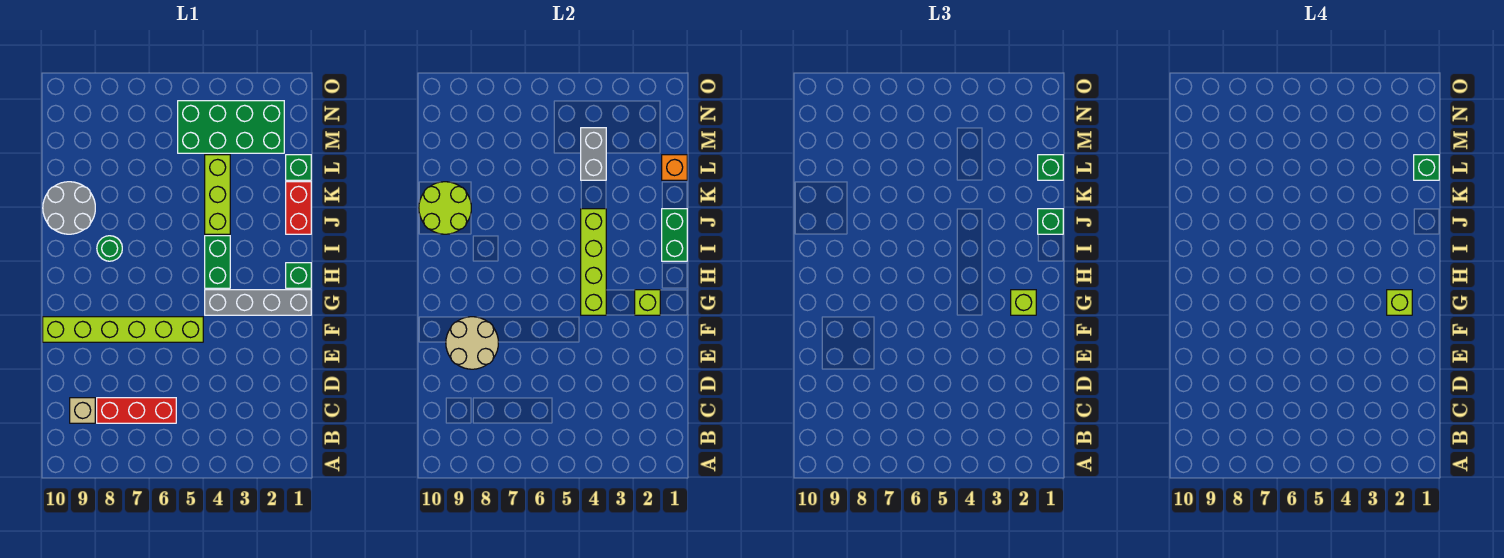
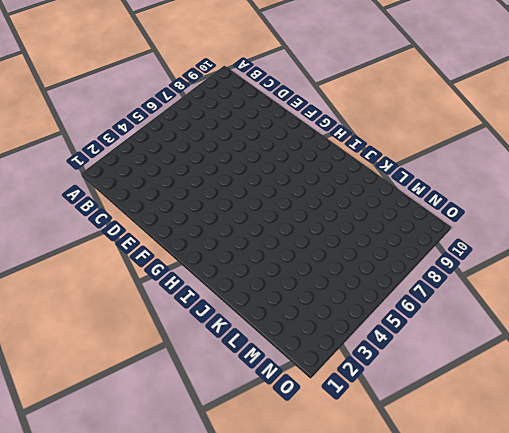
none -> red brick C6:C8 level 1
none -> tan brick C9 level 1
none -> lime brick F5:F10 level 1

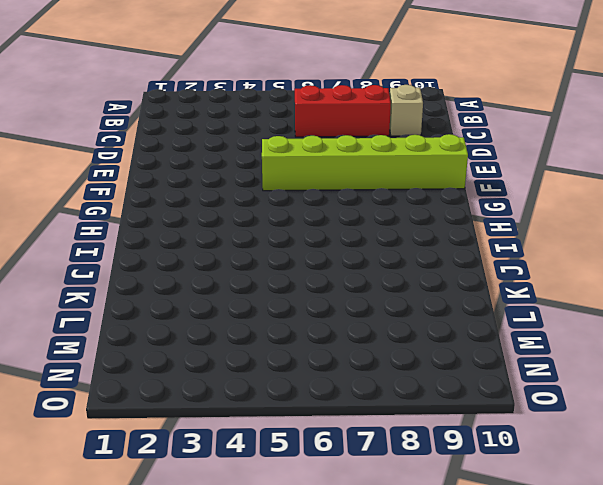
none -> grey brick G1:G4 level 1
none -> green brick H1 level 1
none -> green brick H4:I4 level 1

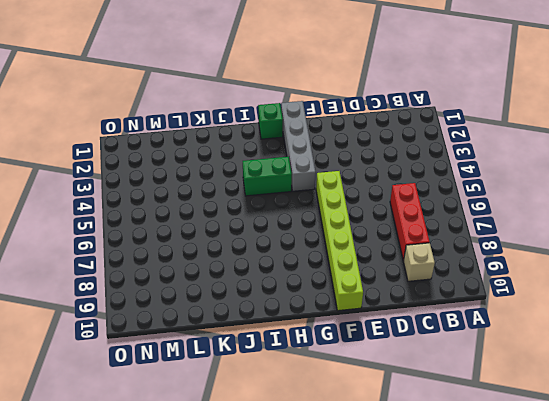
none -> green round brick I8 level 1
none -> red brick J1:K1 level 1
none -> lime brick J4:L4 level 1

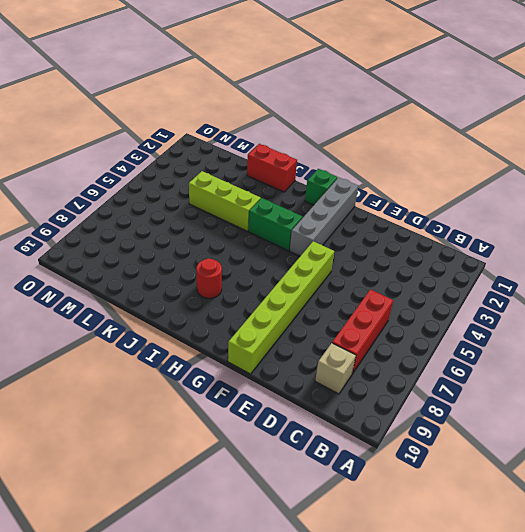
red round brick I8 level 1 -> green round brick I8 level 1
none -> grey round brick J9:K10 level 1
none -> green brick L1 level 1
none -> green brick M2:N5 level 1

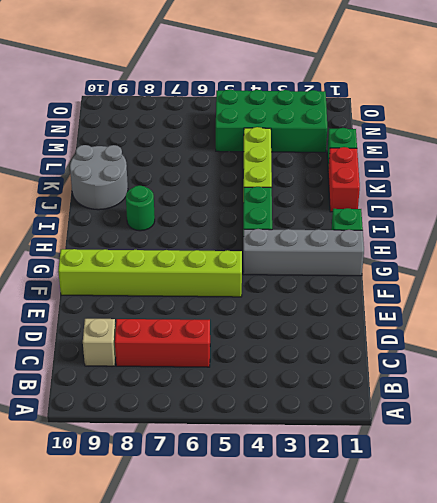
none -> tan round brick E8:F9 level 2
none -> lime brick G2 level 2
none -> lime brick G4:J4 level 2

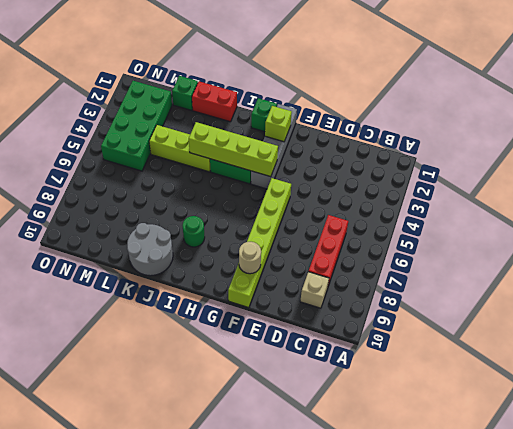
tan round brick F9 level 2 -> tan round brick E8:F9 level 2
none -> green brick I1:J1 level 2
none -> lime round brick J9:K10 level 2
none -> orange brick L1 level 2

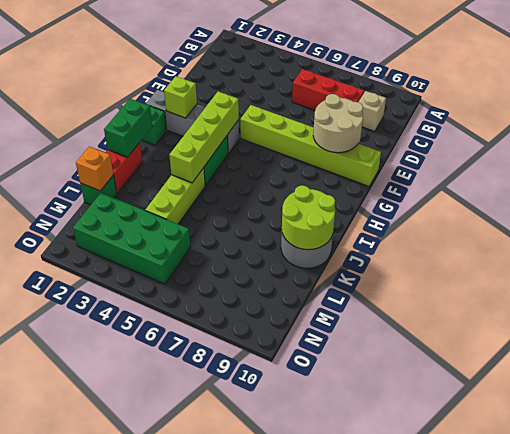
none -> green round brick I8 level 1
none -> grey brick L4:M4 level 2
none -> lime brick G2 level 3

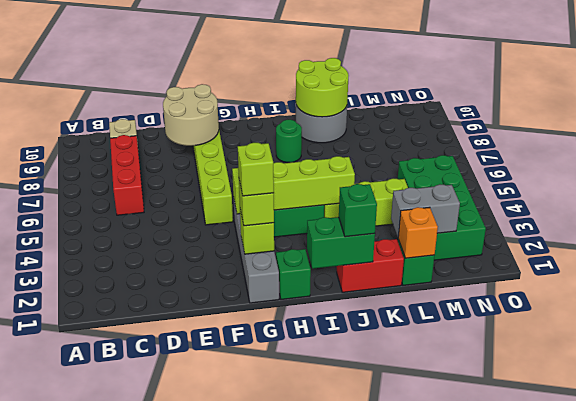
grey brick L2:M2 level 2 -> grey brick L4:M4 level 2
none -> green brick L1 level 3
none -> green brick L1 level 4

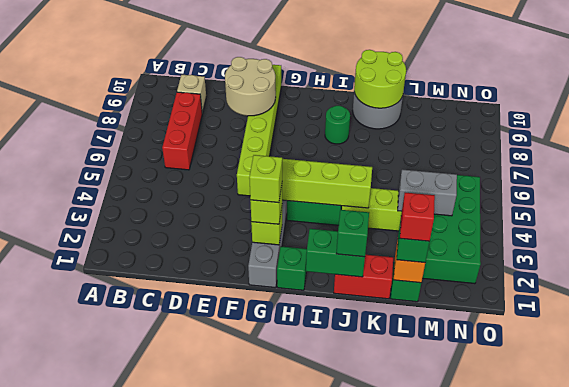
red brick L1 level 4 -> green brick L1 level 4

